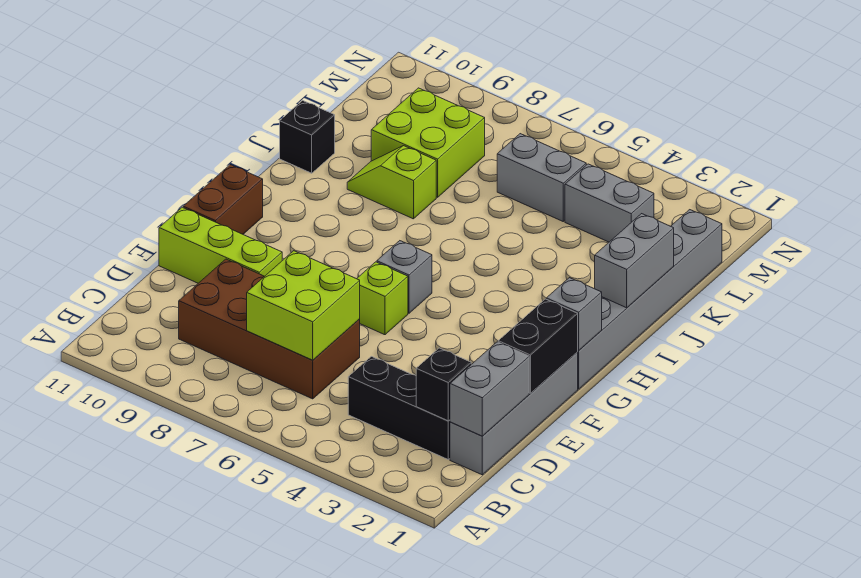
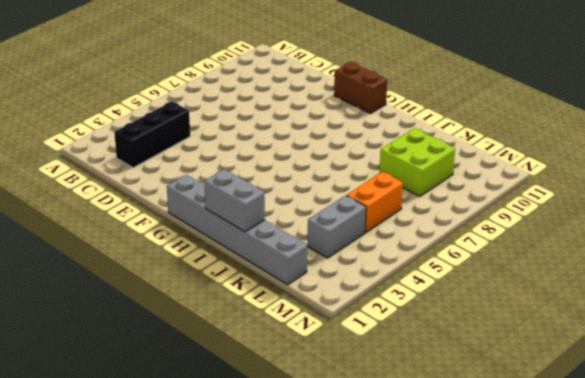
orange brick L5:L6 level 1 -> grey brick L5:L6 level 1
none -> grey brick C1:F1 level 1
none -> brown brick C6:D9 level 1
none -> lime brick E9:E11 level 1

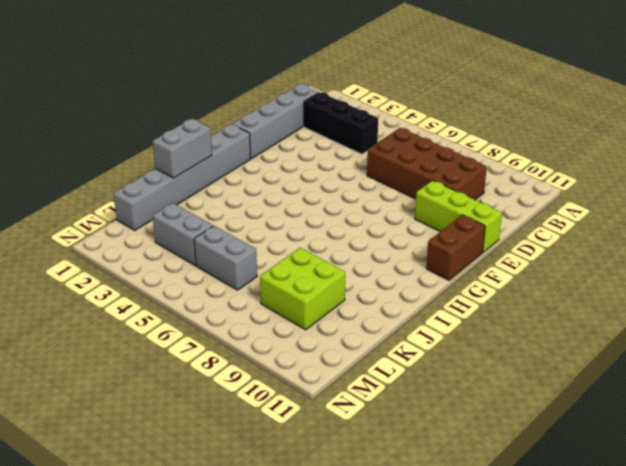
none -> lime brick F6 level 1
none -> grey brick G6 level 1
none -> lime slope J8:J9 level 1 top 8

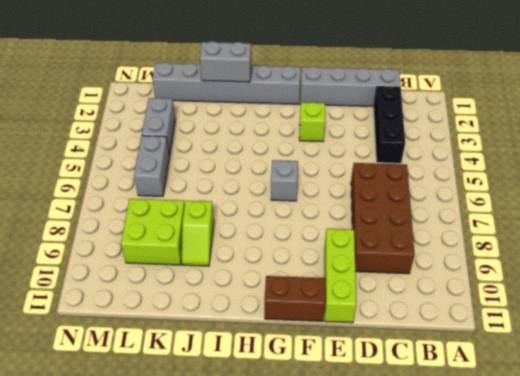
lime brick F3 level 1 -> lime brick F6 level 1
none -> black brick J11 level 1
none -> grey brick C1:D1 level 2
none -> black brick C2 level 2

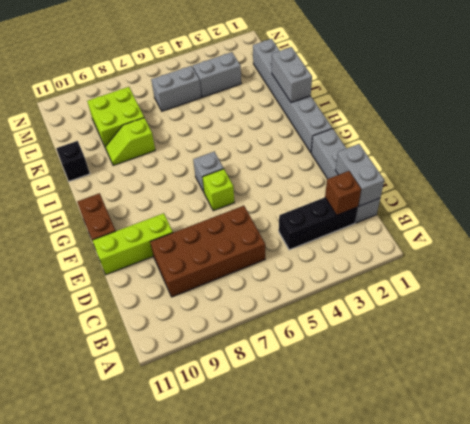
brown brick C2 level 2 -> black brick C2 level 2
none -> lime brick C6:D7 level 2
none -> black brick E1:F1 level 2
none -> grey brick G1 level 2

